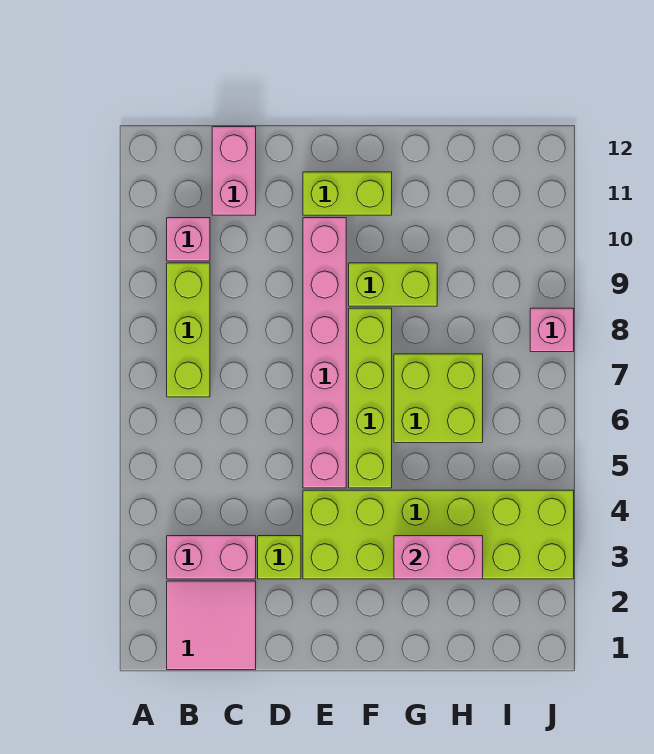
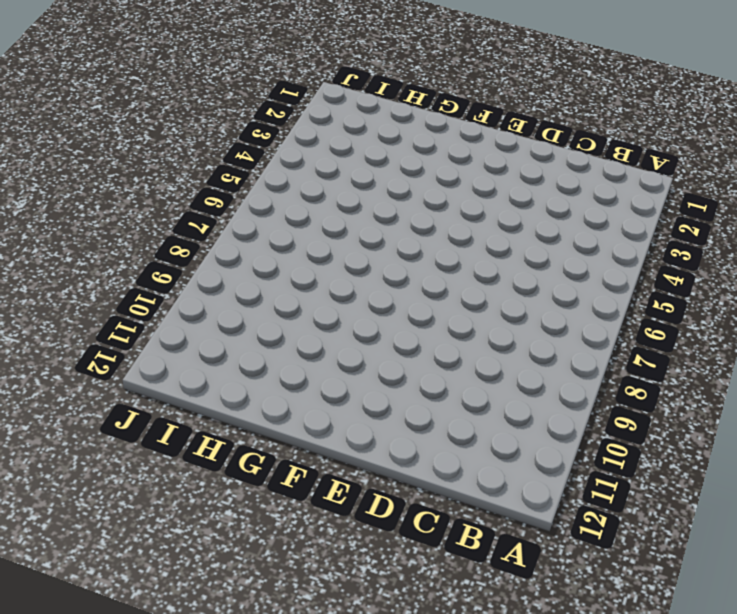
none -> pink tile B1:C2 level 1
none -> pink brick B3:C3 level 1
none -> lime brick B7:B9 level 1

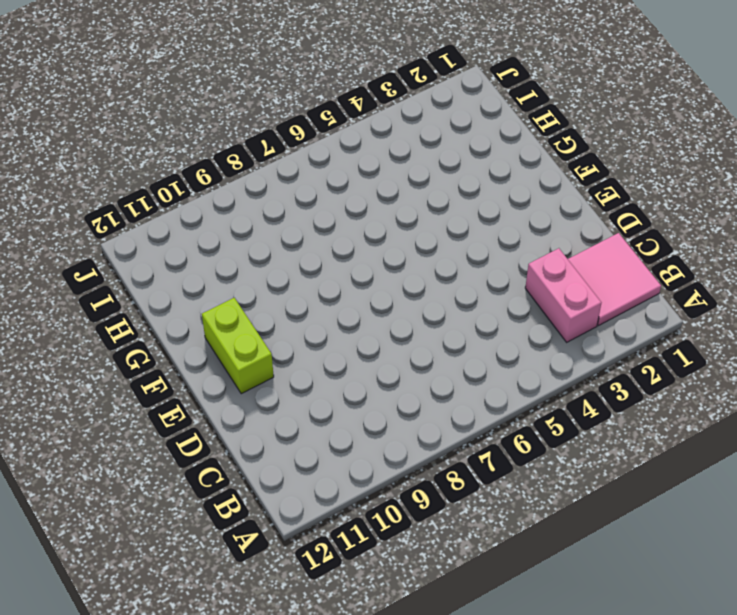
none -> lime brick B7:B9 level 1
none -> pink brick B10 level 1
none -> pink brick C11:C12 level 1

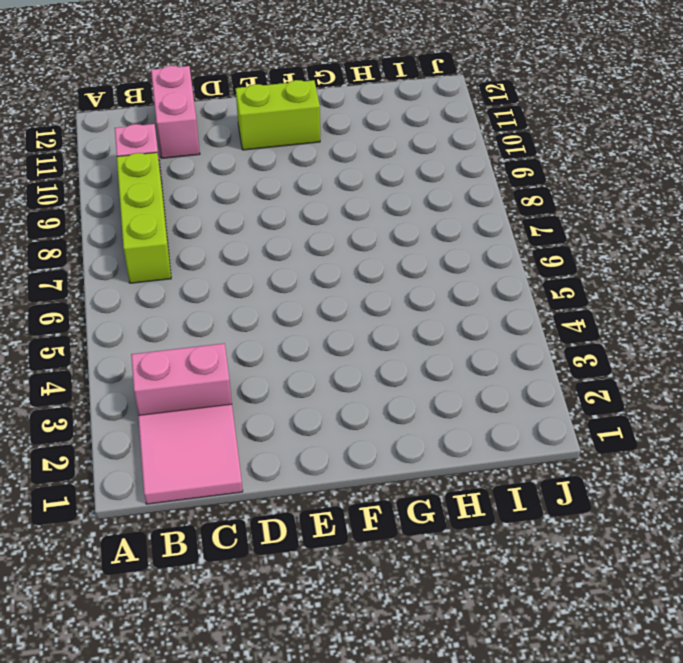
none -> lime brick D3 level 1
none -> lime brick E3:J4 level 1
none -> pink brick E5:E10 level 1

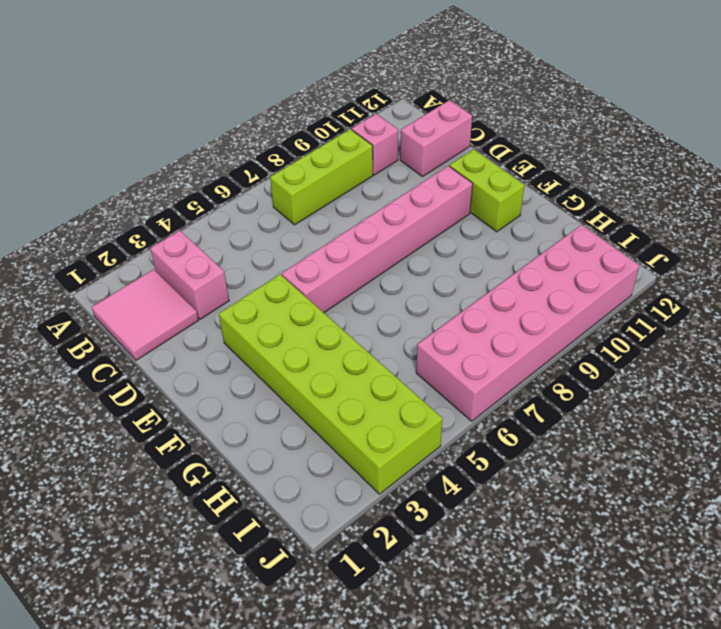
pink brick I6:J11 level 1 -> pink brick J8 level 1
none -> lime brick D3 level 1
none -> lime brick F5:F8 level 1
none -> lime brick F9:G9 level 1

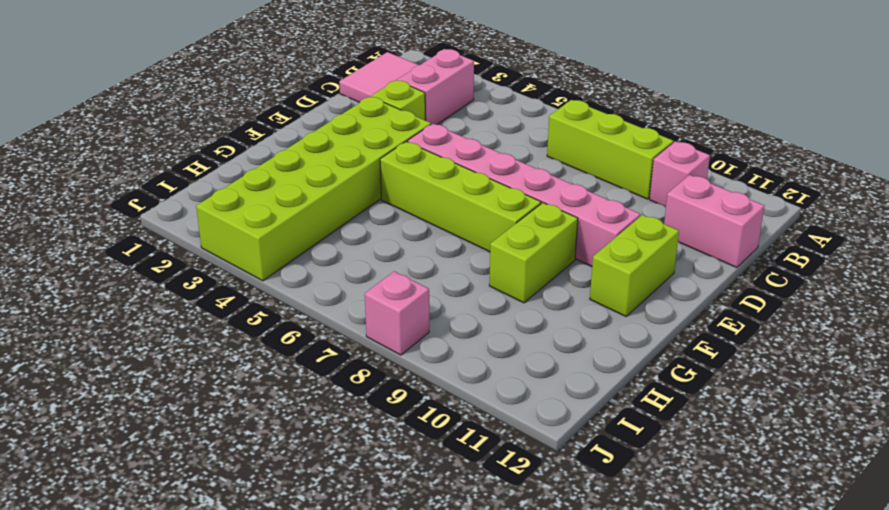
none -> lime brick G6:H7 level 1
none -> pink brick G3:H3 level 2

